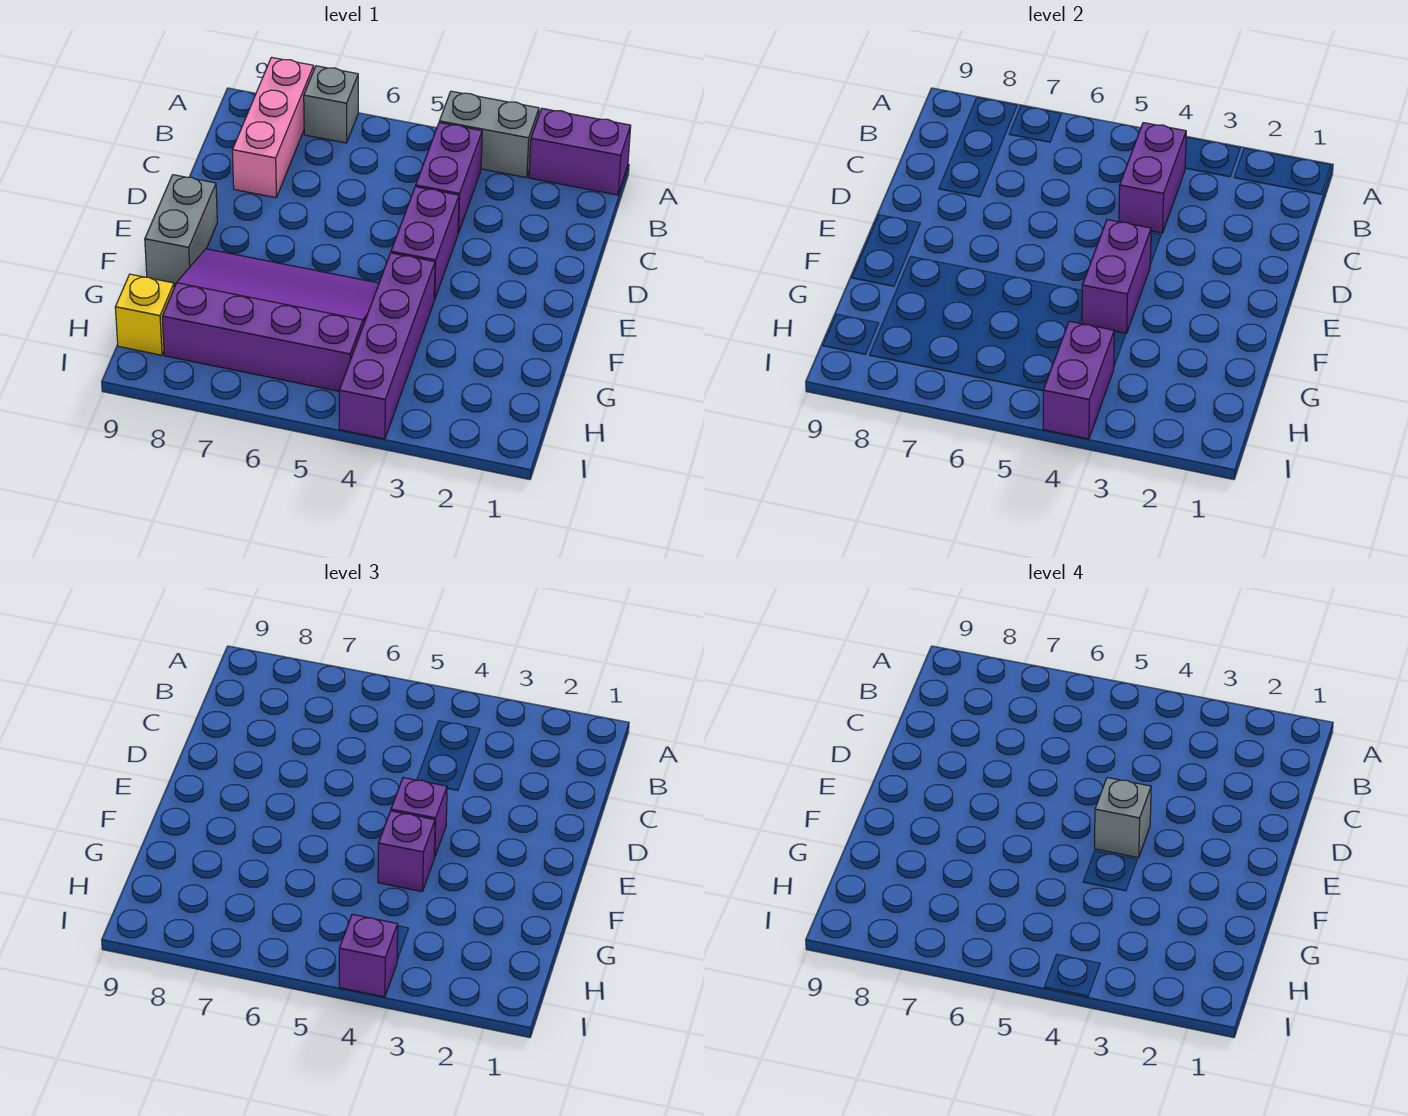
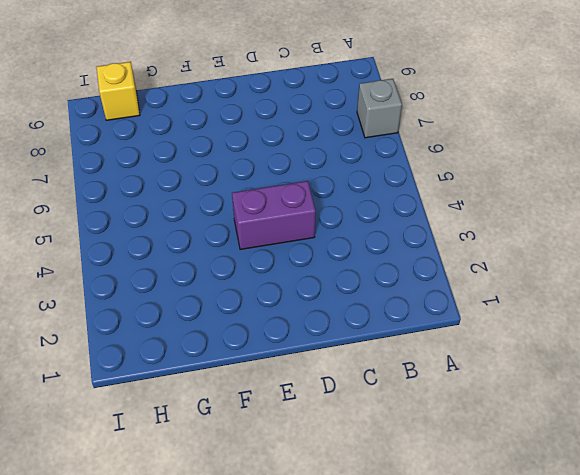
none -> purple brick A1:A2 level 1
none -> grey brick A3:A4 level 1
none -> pink brick A8:C8 level 1

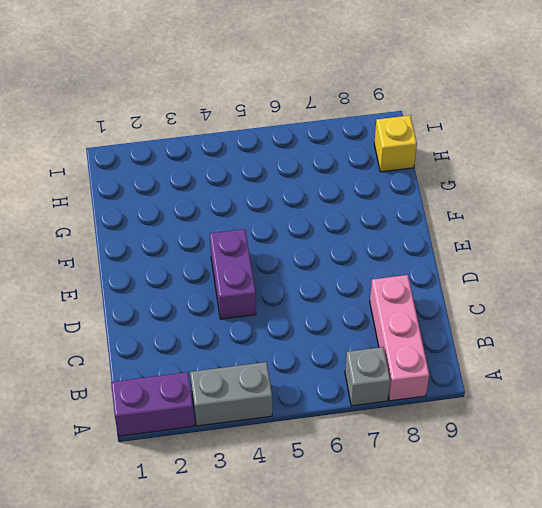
none -> purple brick B4:C4 level 1
none -> grey brick E9:F9 level 1
none -> purple brick F4:I4 level 1

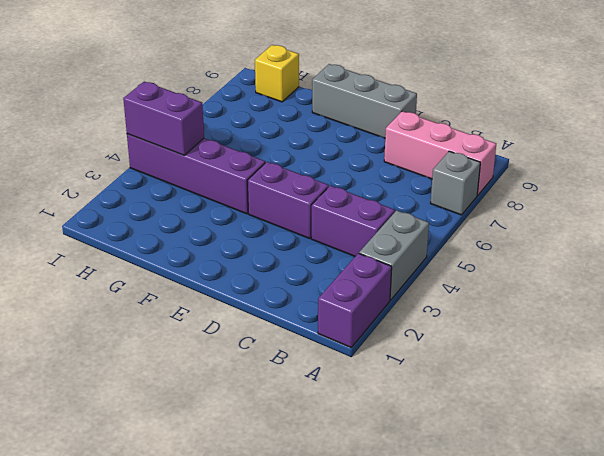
grey brick D9:F9 level 1 -> grey brick E9:F9 level 1
none -> purple slope F5:H8 level 1 top H
none -> purple brick B4:C4 level 2
none -> purple brick E4:F4 level 2

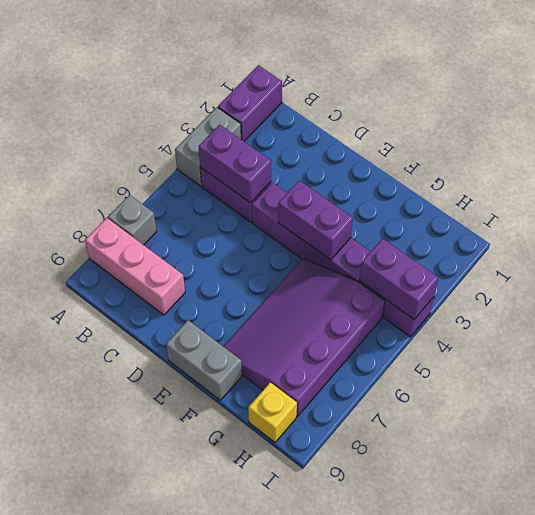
none -> purple brick E4 level 3
none -> purple brick F4 level 3
none -> purple brick I4 level 3

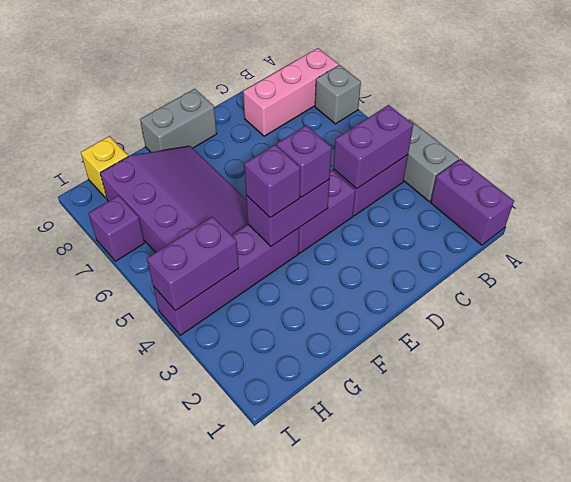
purple brick I7 level 1 -> purple brick I4 level 3
none -> grey brick E4 level 4

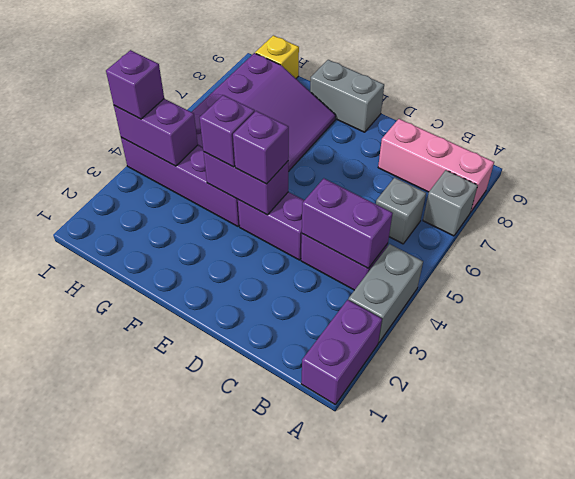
grey brick B6 level 1 -> grey brick E4 level 4

